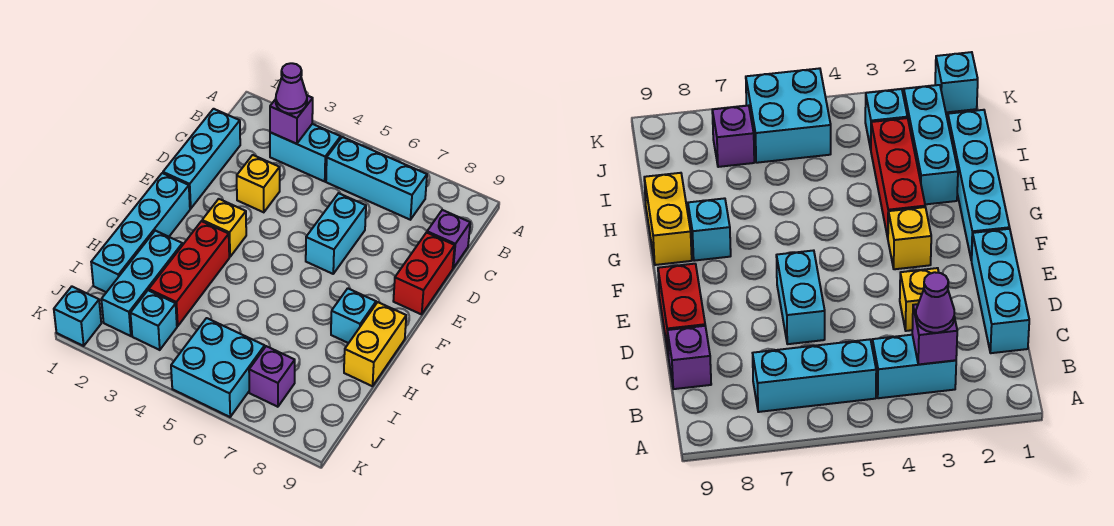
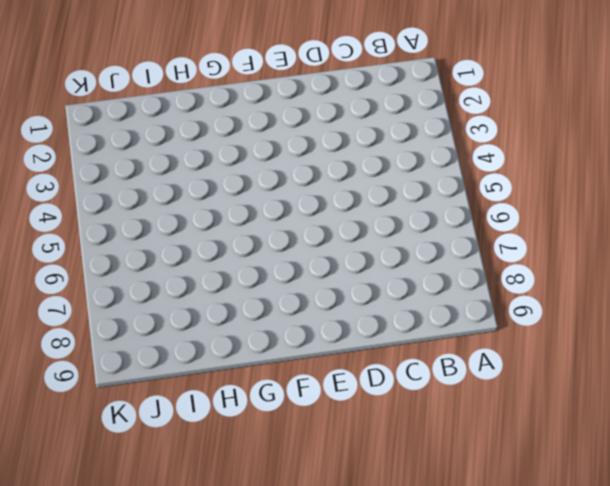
none -> cyan brick B3:B4 level 1
none -> cyan brick B5:B7 level 1
none -> cyan brick C1:E1 level 1

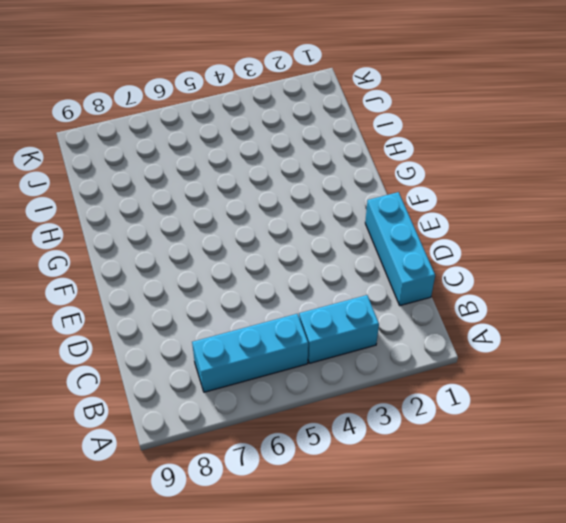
none -> purple brick C9 level 1
none -> yellow brick D3 level 1
none -> cyan brick D6:E6 level 1

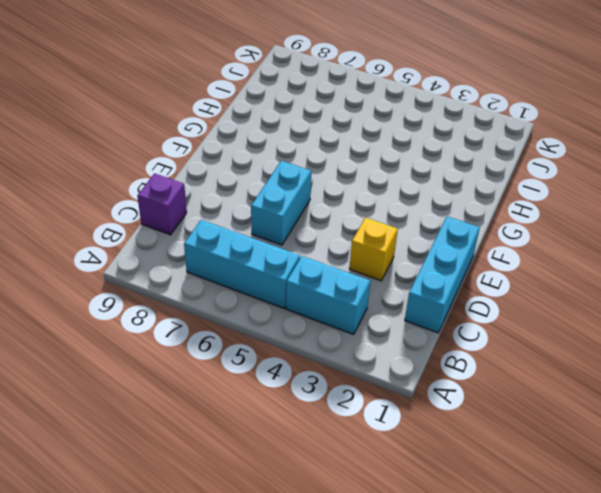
none -> red brick D9:E9 level 1
none -> cyan brick F1:I1 level 1
none -> yellow brick F3 level 1

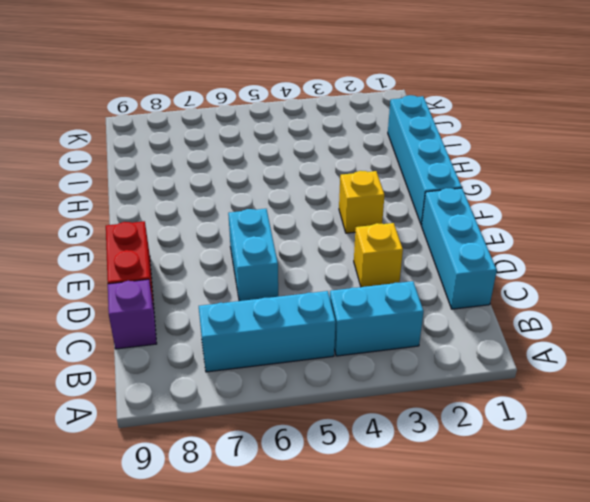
none -> red brick G3:I3 level 1
none -> cyan brick G8 level 1
none -> yellow brick G9:H9 level 1

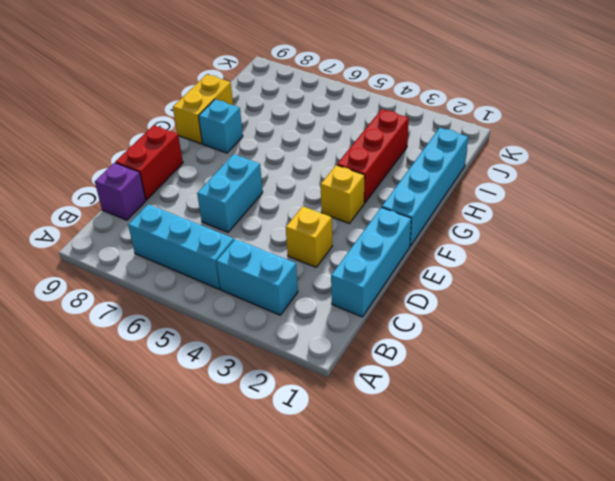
none -> cyan brick H2:J2 level 1
none -> cyan brick J3 level 1
none -> cyan brick J5:K6 level 1

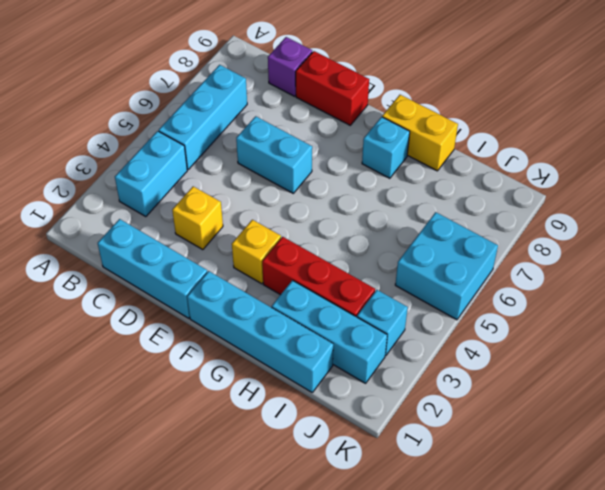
none -> purple brick J7 level 1
none -> cyan brick K1 level 1
none -> purple brick B3 level 2

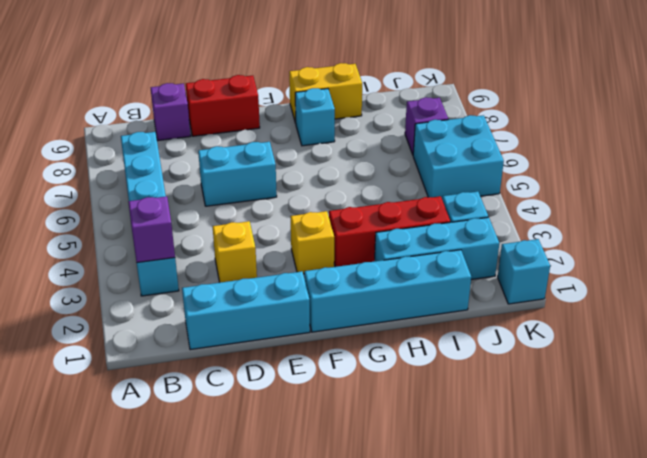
none -> purple cone B3 level 3

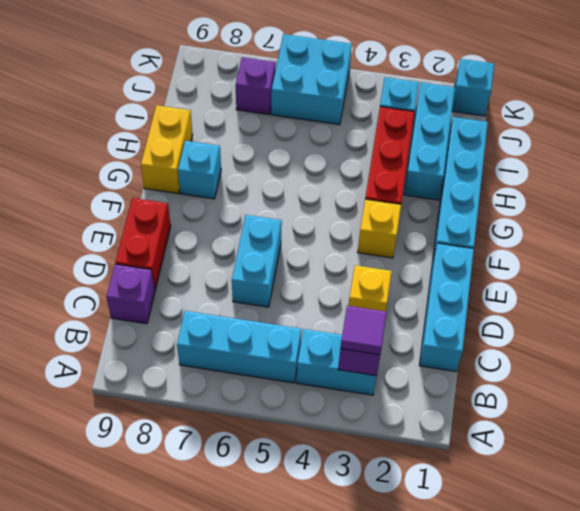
purple tile B3 level 3 -> purple cone B3 level 3

